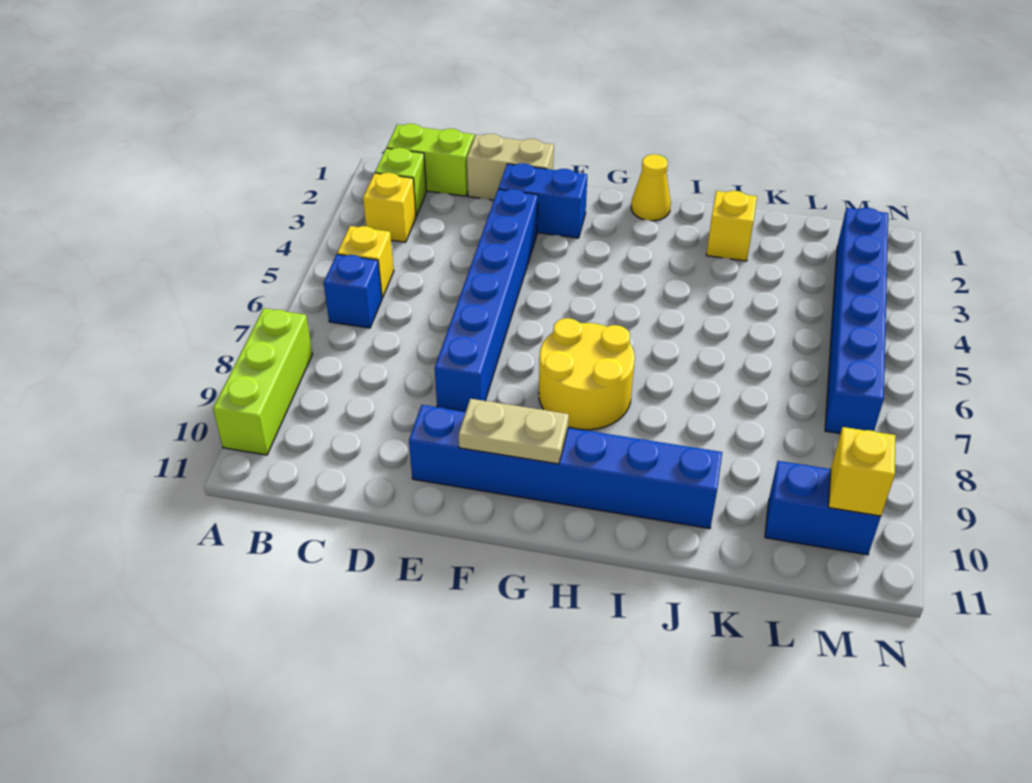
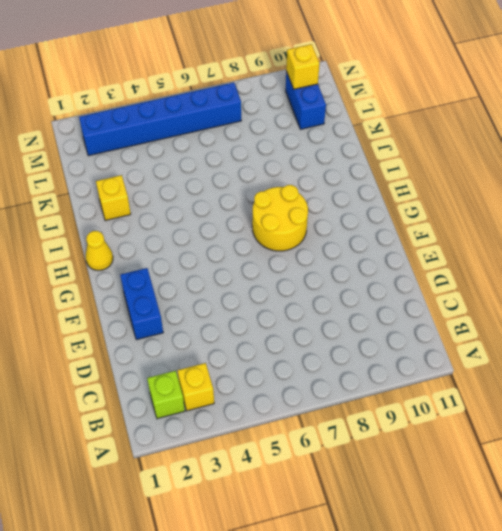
none -> lime brick A8:A10 level 1
none -> lime brick B1:C1 level 1
none -> yellow brick B5 level 1

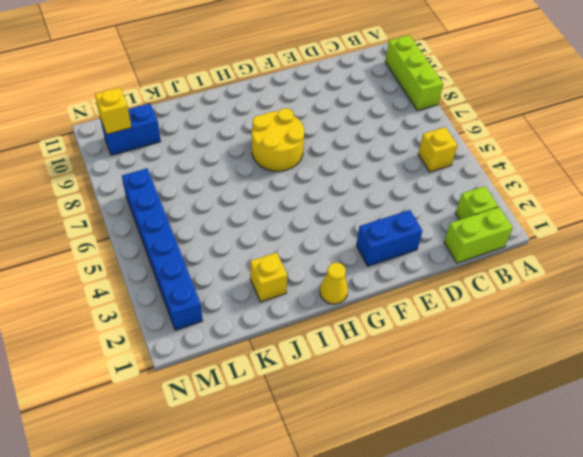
none -> yellow brick B3 level 1
none -> blue brick B6 level 1
none -> tan brick D1:E1 level 1

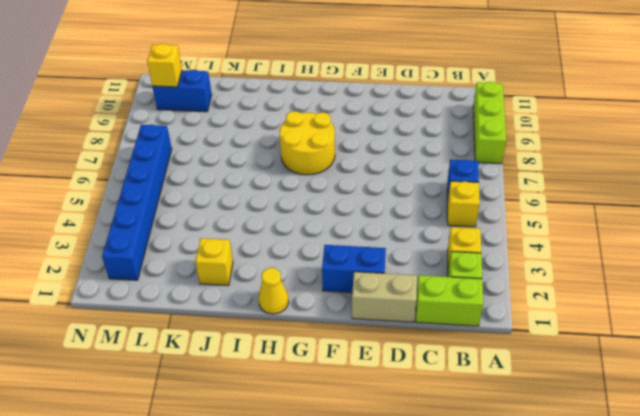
none -> blue brick E3:E8 level 1
none -> blue brick E10:J10 level 1
none -> tan plate F10:G10 level 2

